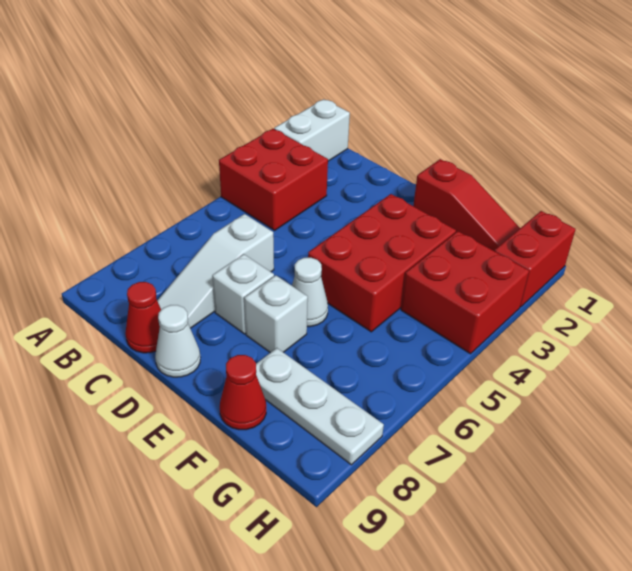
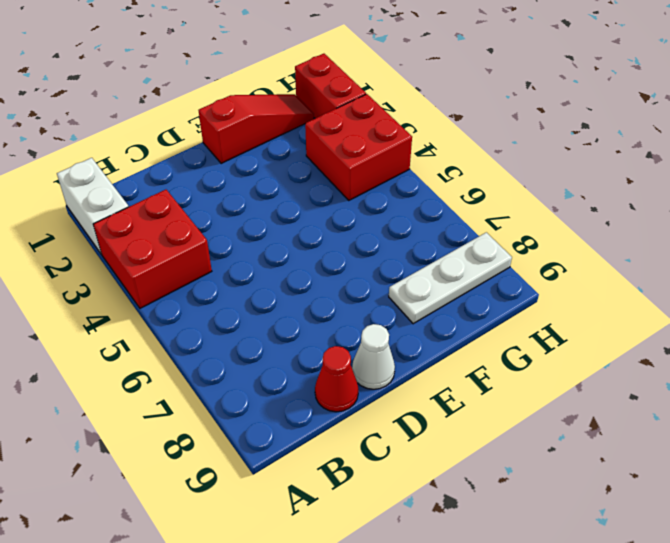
none -> white slope C6:C8 level 1 top 6
none -> white brick D7 level 1
none -> red brick E3:F5 level 1

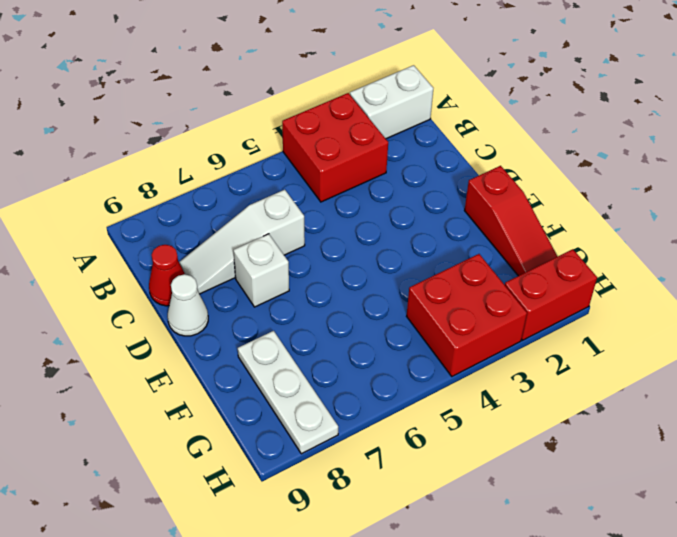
none -> red brick E3:F5 level 1
none -> white cone E6 level 1
none -> white brick E7 level 1

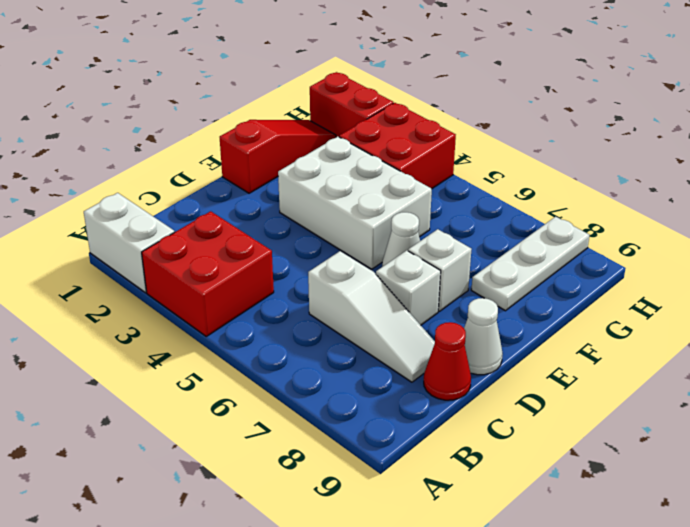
white brick E3:F5 level 1 -> red brick E3:F5 level 1
none -> red cone F9 level 1

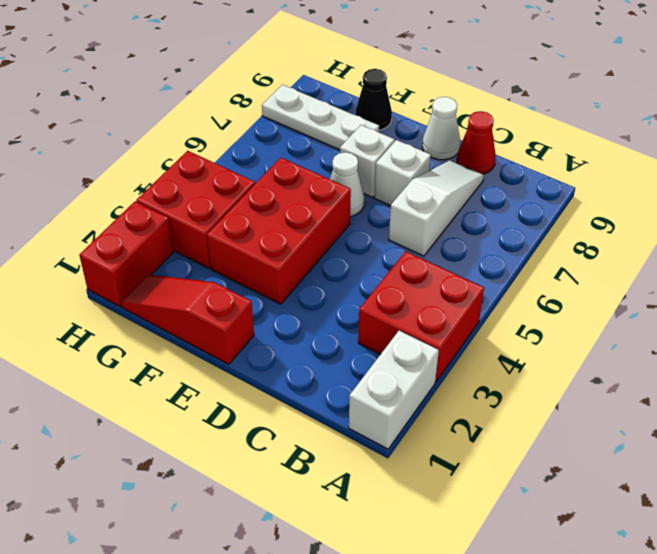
black cone F9 level 1 -> red cone F9 level 1

